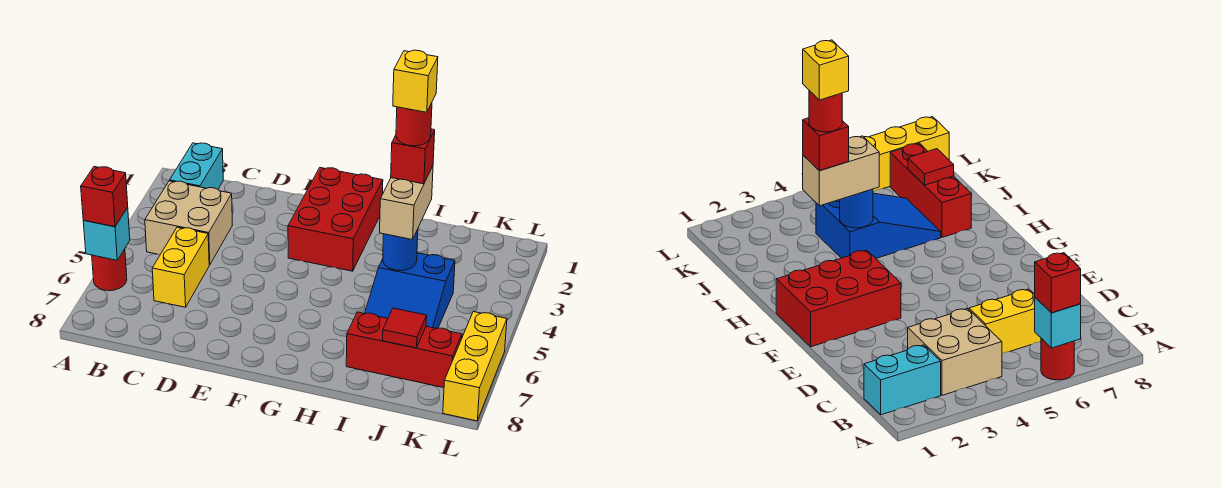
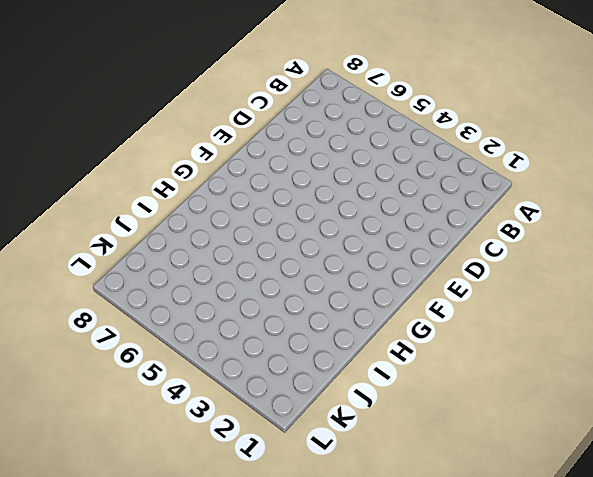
none -> red round brick A6 level 1
none -> cyan brick B1:B2 level 1
none -> tan brick B3:C4 level 1

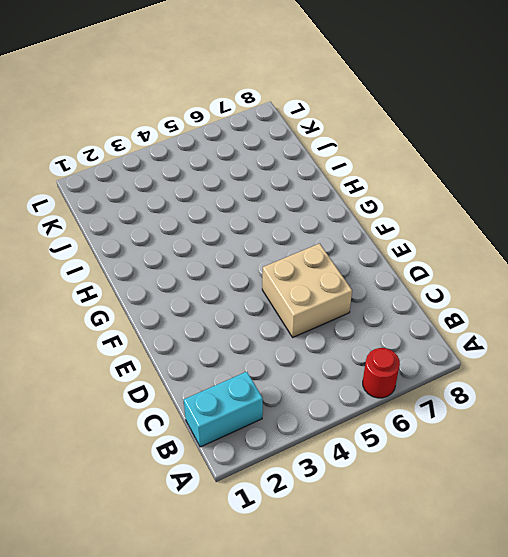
tan brick D5:E6 level 1 -> tan brick B3:C4 level 1
none -> yellow brick C5:C6 level 1
none -> red brick F1:G3 level 1
none -> blue slope I4:J6 level 1 top 4

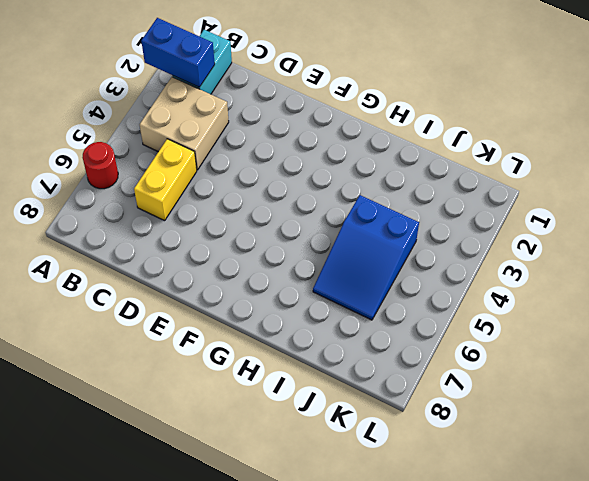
blue brick A2:B2 level 2 -> none
none -> red brick F1:G3 level 1
none -> red brick I7:K7 level 1
none -> yellow brick L6:L8 level 1

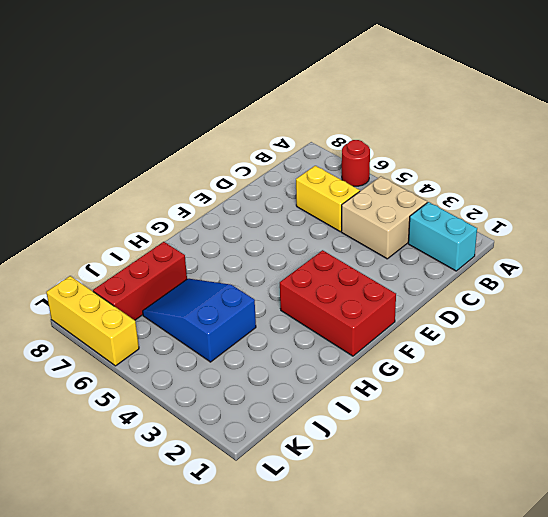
none -> cyan brick A6 level 2
none -> blue round brick I4 level 2
none -> red tile J7 level 2

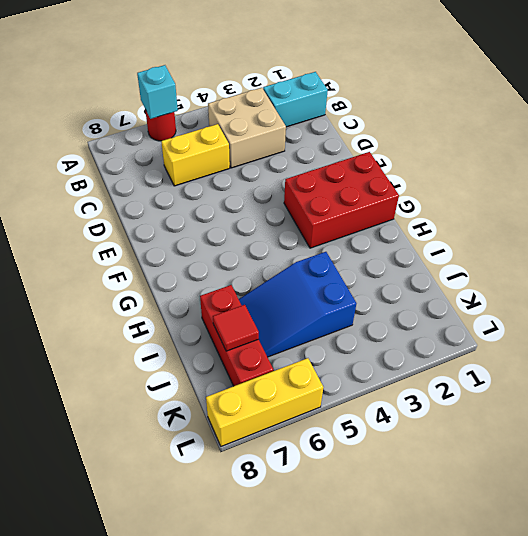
none -> blue round brick I4 level 2
none -> red brick A6 level 3
none -> tan brick I3:I4 level 3

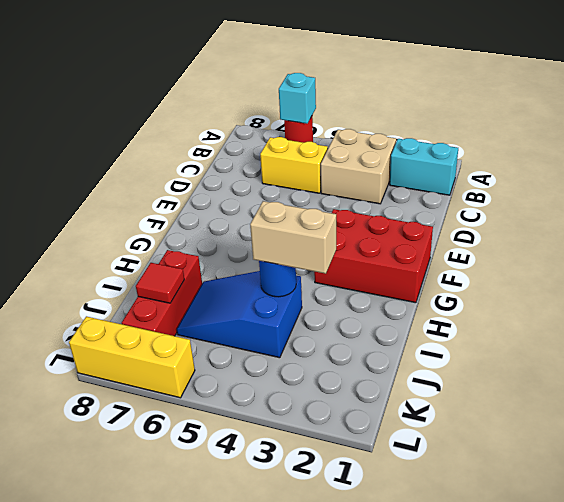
none -> red brick A6 level 3
none -> red brick I3 level 4
none -> red round brick I3 level 5

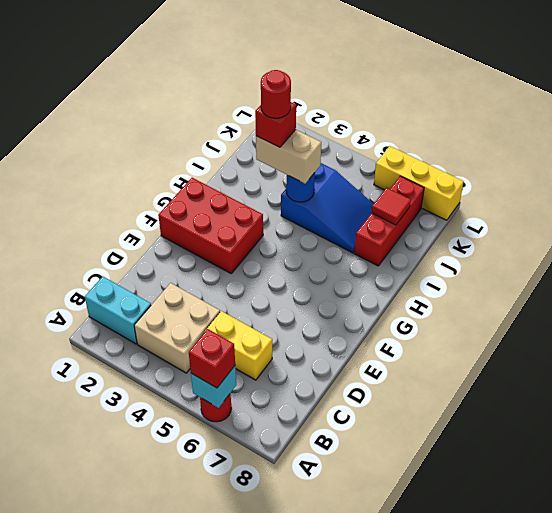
none -> yellow brick I3 level 6

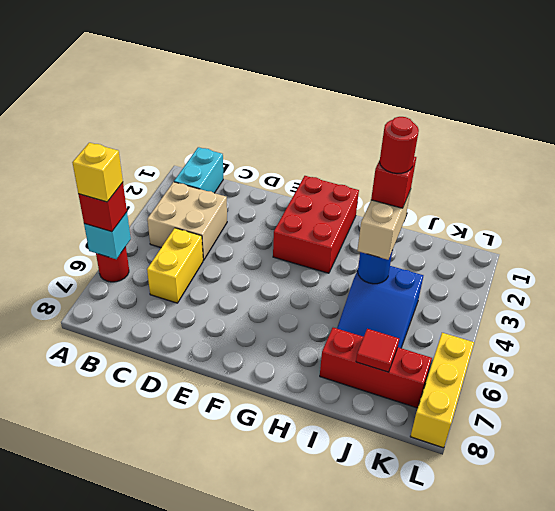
yellow brick A6 level 4 -> yellow brick I3 level 6

